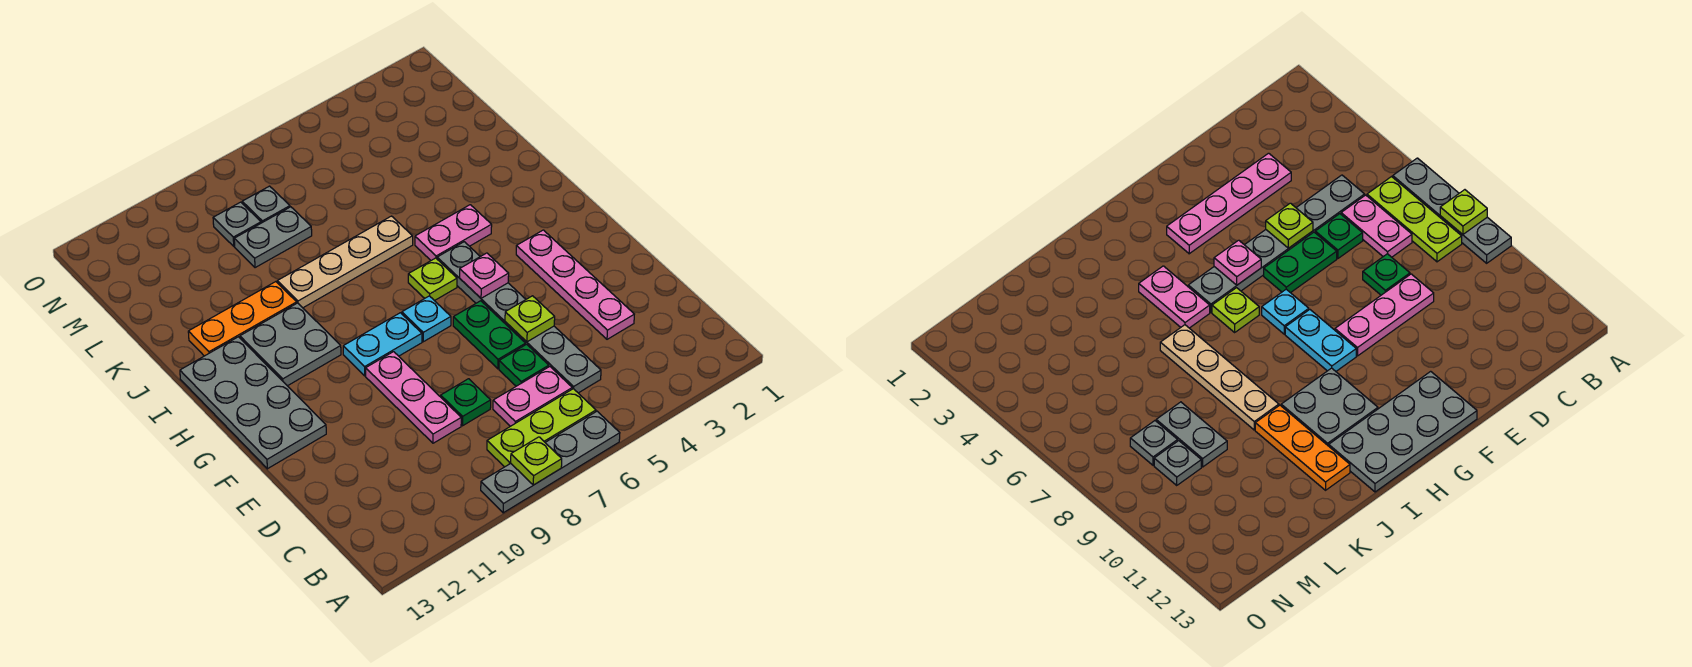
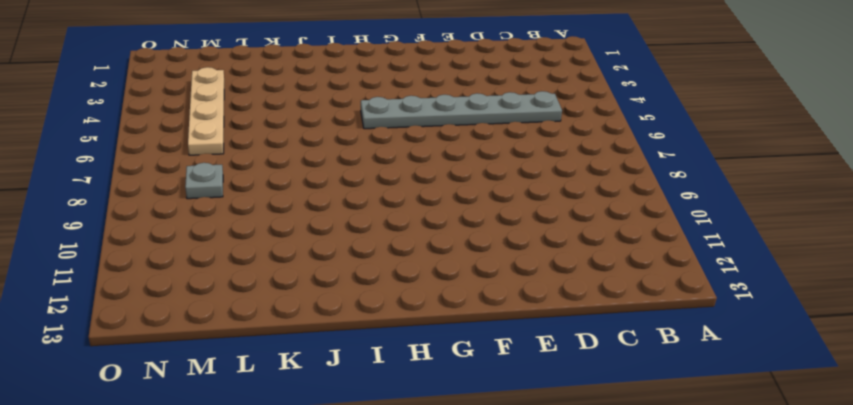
tan plate M3:M6 level 1 -> tan plate J6:J9 level 1
none -> grey plate A6:A9 level 1
none -> lime plate B6:B8 level 1
none -> pink plate C6:C7 level 1

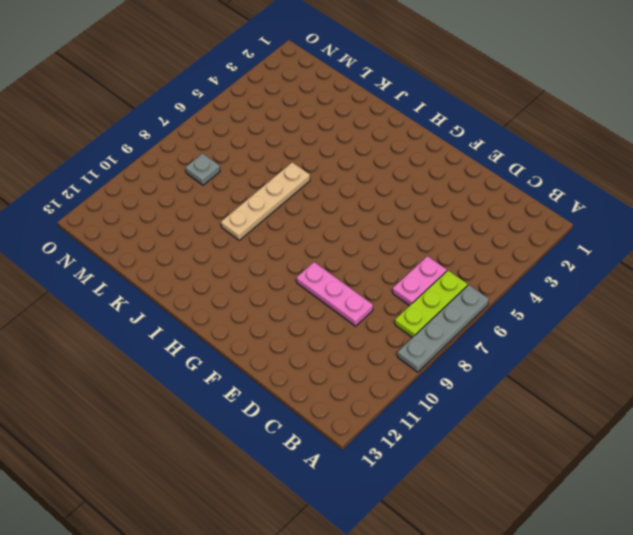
none -> grey plate C5:H5 level 1
none -> pink plate D3:G3 level 1
none -> green plate D6 level 1

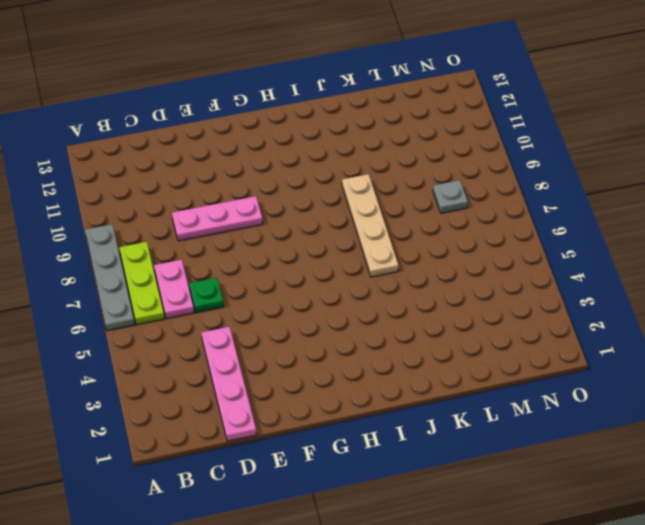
pink plate D1:D4 level 1 -> pink plate D3:G3 level 1
none -> grey plate C5:H5 level 1
none -> green plate D8 level 1
none -> green plate E6:F6 level 1

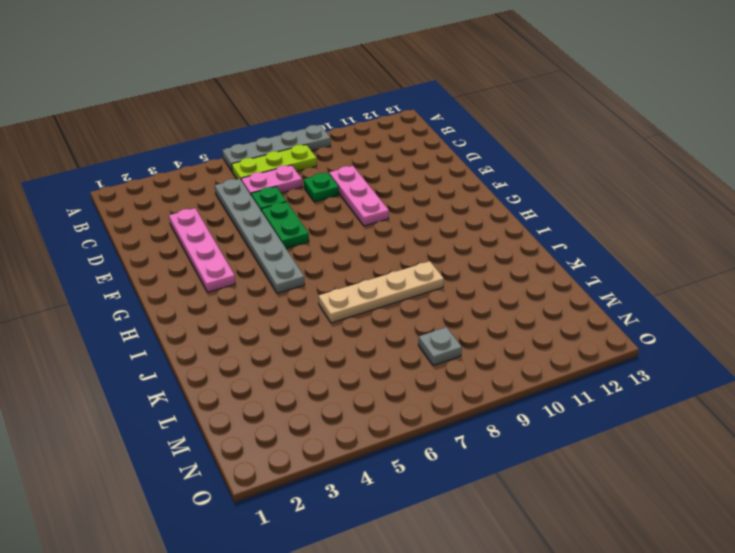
none -> grey plate F12:I13 level 1
none -> cyan plate G7 level 1
none -> cyan plate G8:G9 level 1

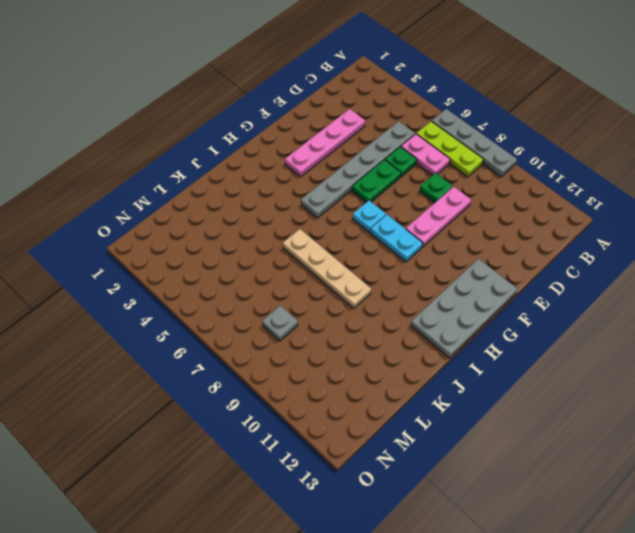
none -> lime plate H6 level 1
none -> grey plate H10:I11 level 1
none -> pink plate I4:I5 level 1

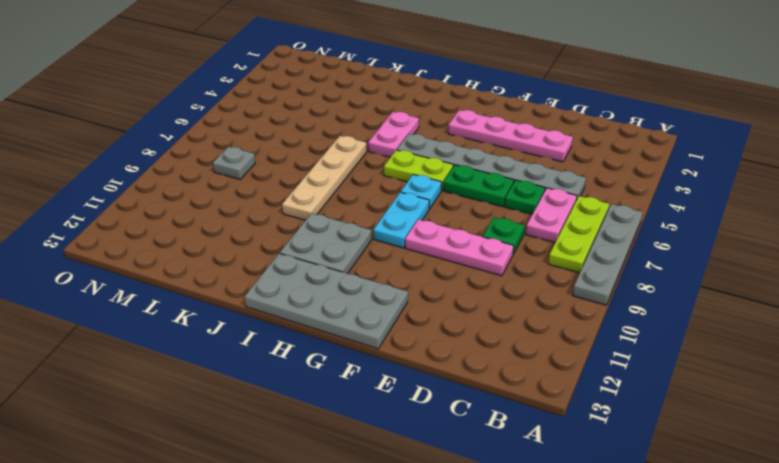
lime plate G6:H6 level 1 -> lime plate H6 level 1
none -> orange plate J10:J12 level 1
none -> grey plate L8:L9 level 1
none -> grey plate M9 level 1

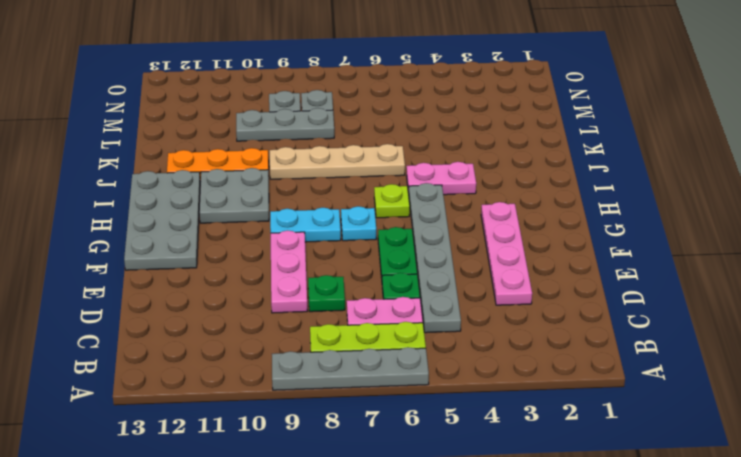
grey plate L8:L10 level 1 -> grey plate L8:L9 level 1
none -> lime plate A8 level 2
none -> lime plate E5 level 2
none -> pink plate G5 level 2

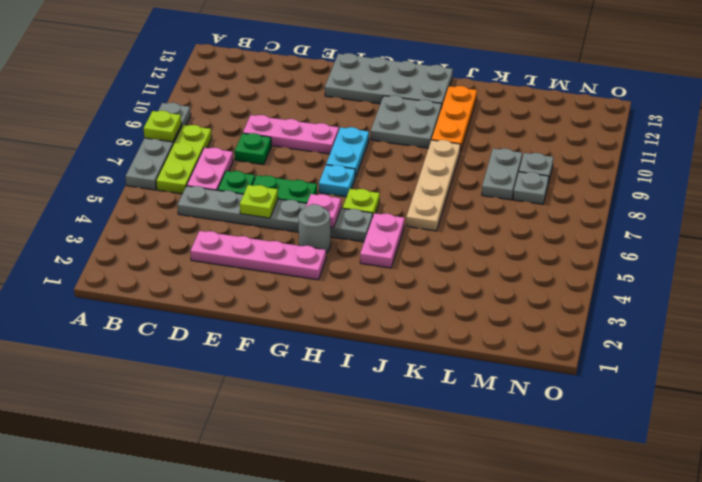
grey round brick G4 level 1 -> none

